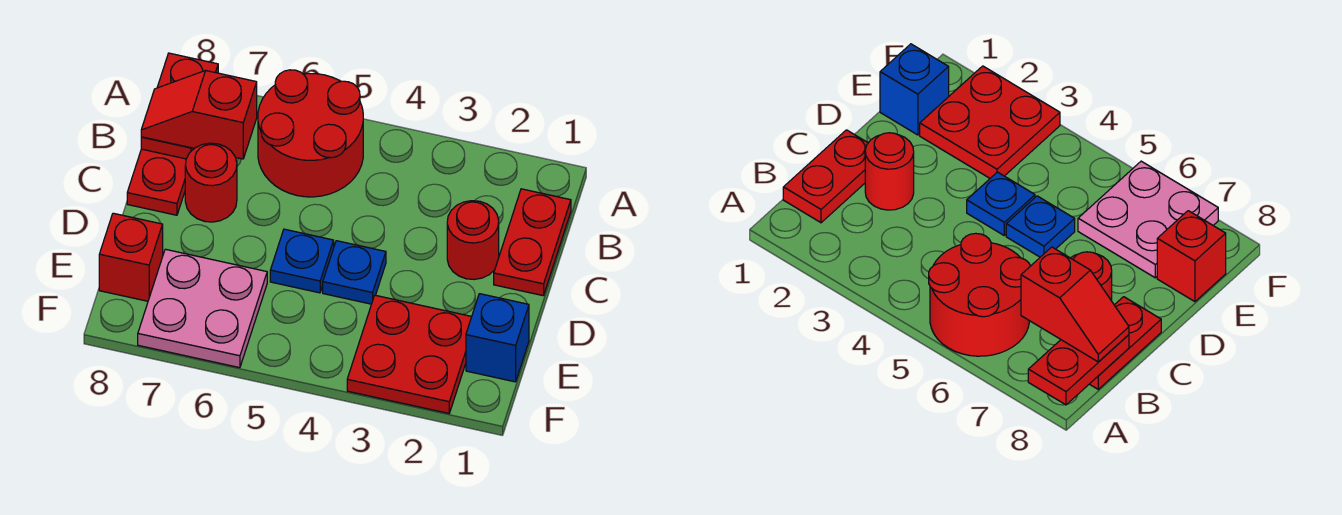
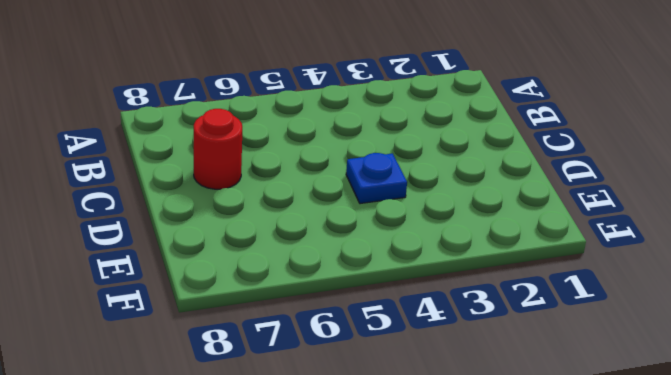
none -> red round brick A5:B6 level 1
none -> red plate B1:C1 level 1
none -> red plate B8:C8 level 1

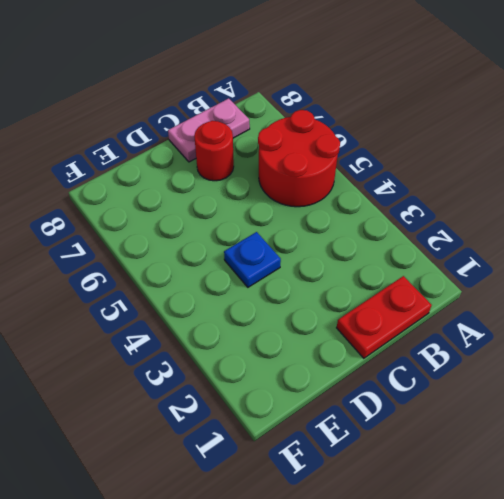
pink plate B8:C8 level 1 -> red plate B8:C8 level 1
none -> red round brick C2 level 1
none -> blue plate D5 level 1
none -> blue brick E1 level 1

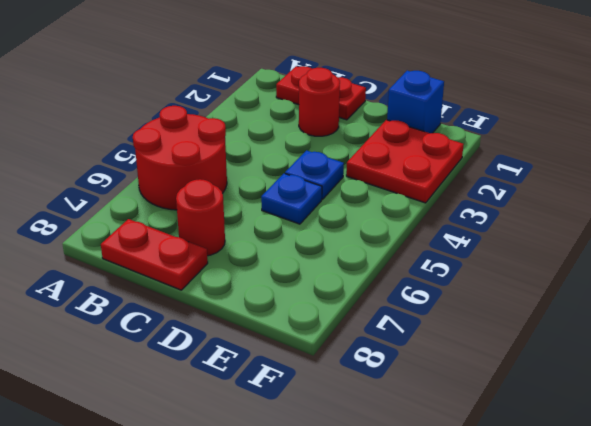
none -> pink plate E6:F7 level 1
none -> red brick E8 level 1
none -> red plate A8:B8 level 2

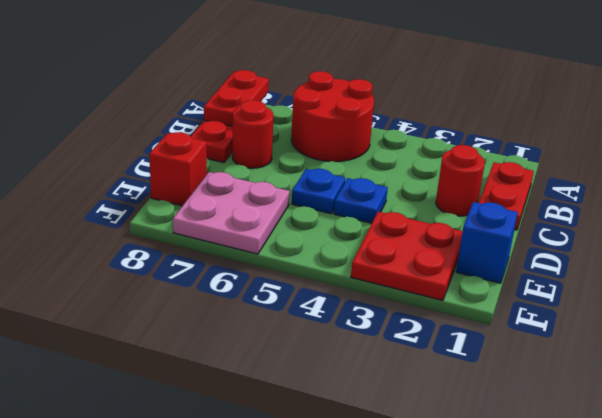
none -> red slope B7:B8 level 3 top 7

